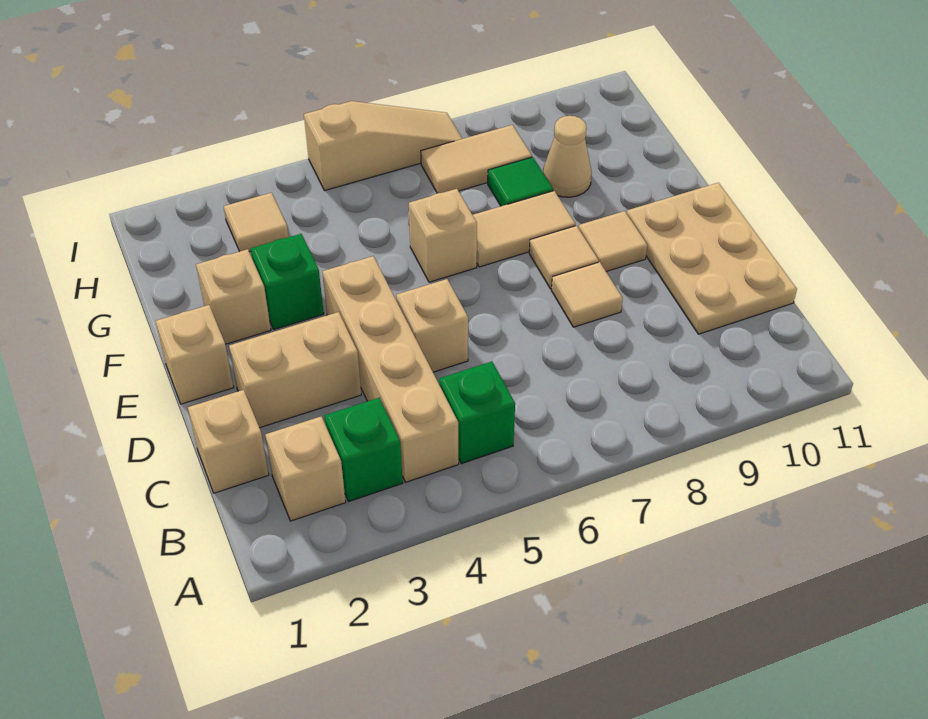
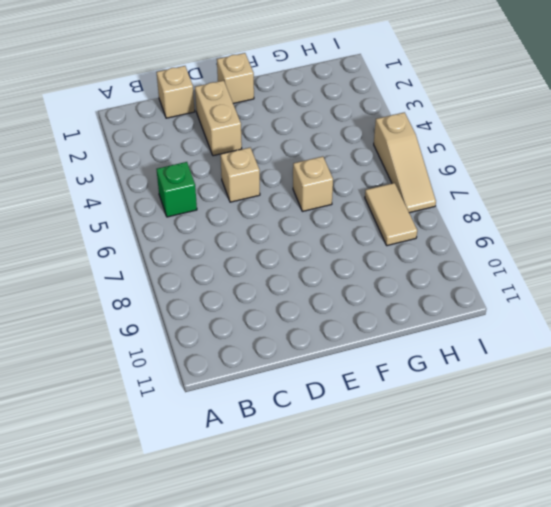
none -> tan brick B2 level 1
none -> green brick B3 level 1
none -> tan brick B4:E4 level 1

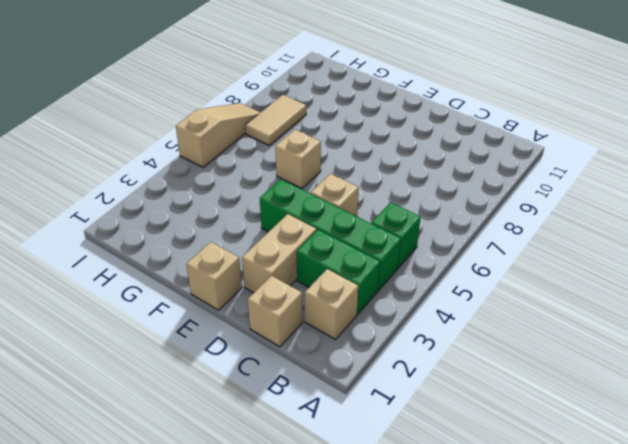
green brick B3:C3 level 1 -> green brick B3 level 1
green brick B4:E4 level 1 -> tan brick B4:E4 level 1
none -> tan plate C10:E11 level 1
none -> tan tile D8 level 1
none -> tan tile E8 level 1

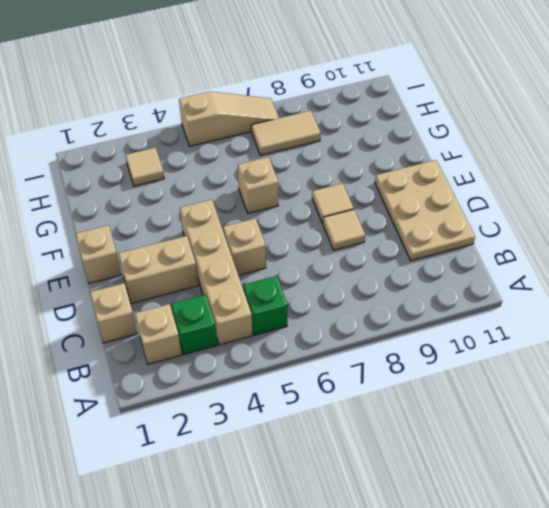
none -> tan tile E9 level 1
none -> tan brick F2 level 1
none -> green brick F3 level 1

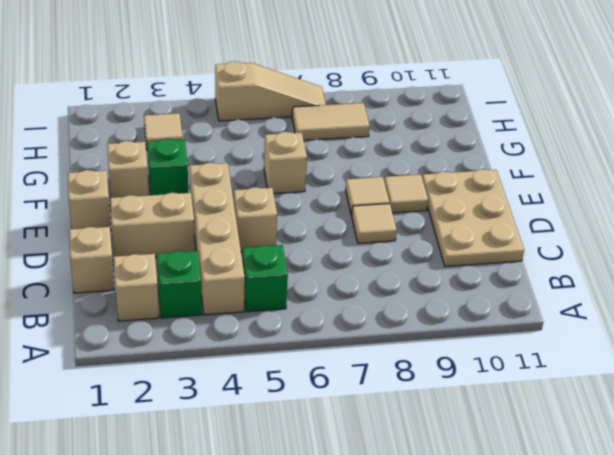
none -> tan tile F7:F8 level 1
none -> green tile G8 level 1
none -> tan cone G9 level 1

